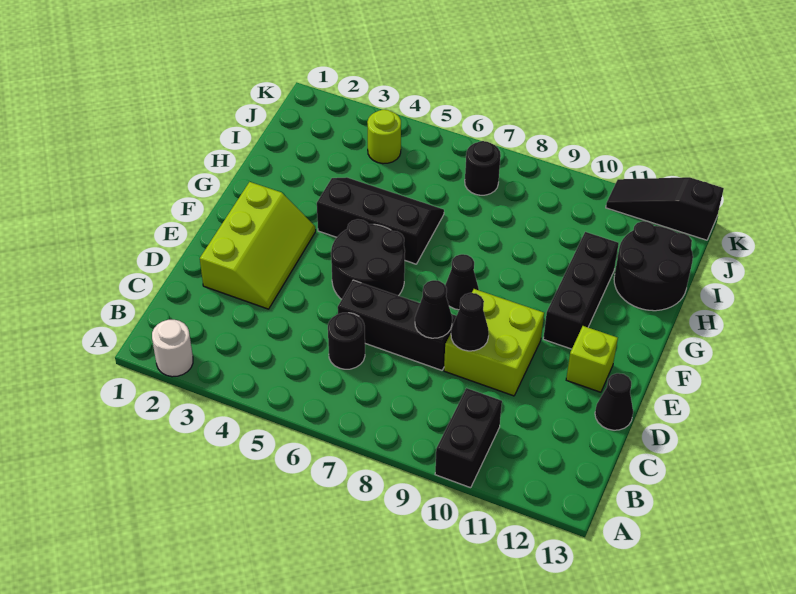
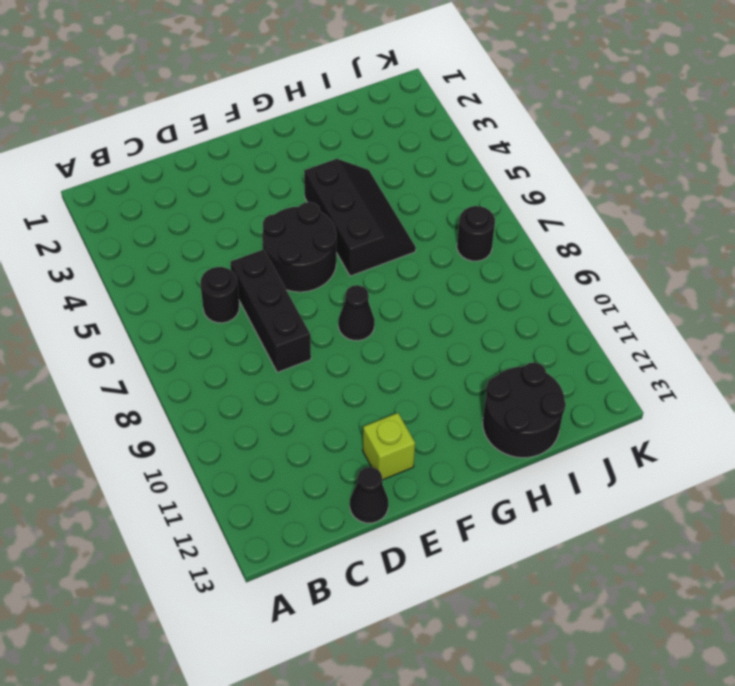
none -> white round brick A2 level 1
none -> black brick A10:B10 level 1
none -> lime slope D2:F3 level 1 top 2

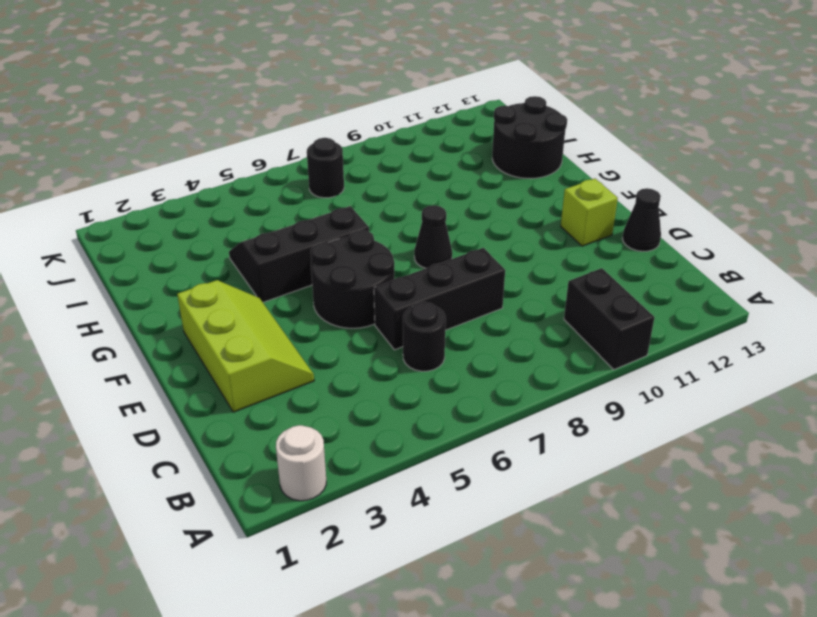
none -> lime brick D9:E10 level 1
none -> black brick F11:H11 level 1
none -> lime round brick J4 level 1

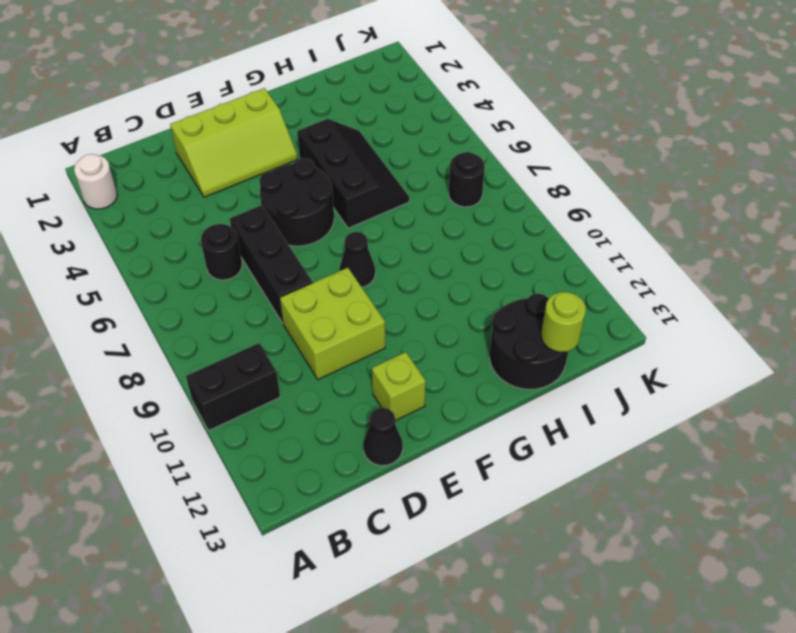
lime round brick I13 level 2 -> lime round brick J4 level 1
none -> black brick F11:H11 level 1
none -> black slope K11:K13 level 1 top 13
none -> black cone D8 level 2

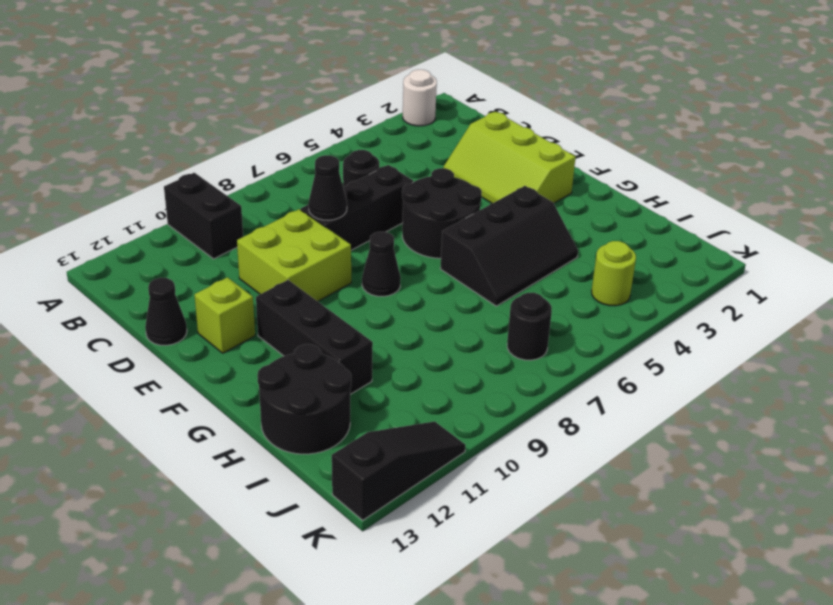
none -> black cone D9 level 2

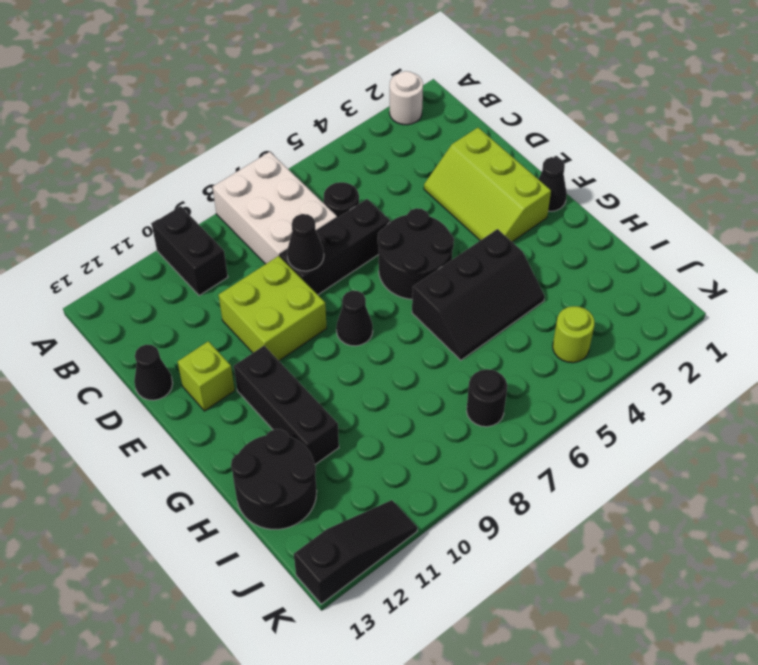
white brick A7:C8 level 1 -> none
black cone F1 level 1 -> black cone D9 level 2

